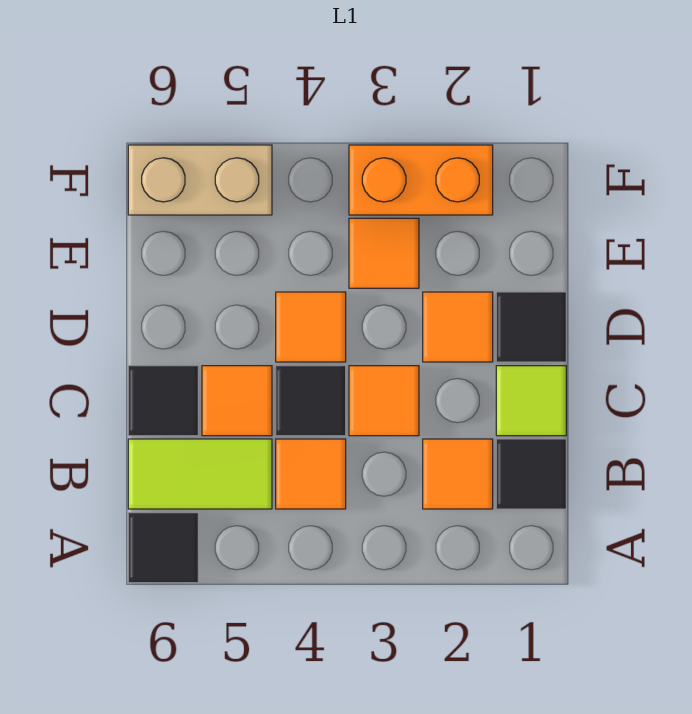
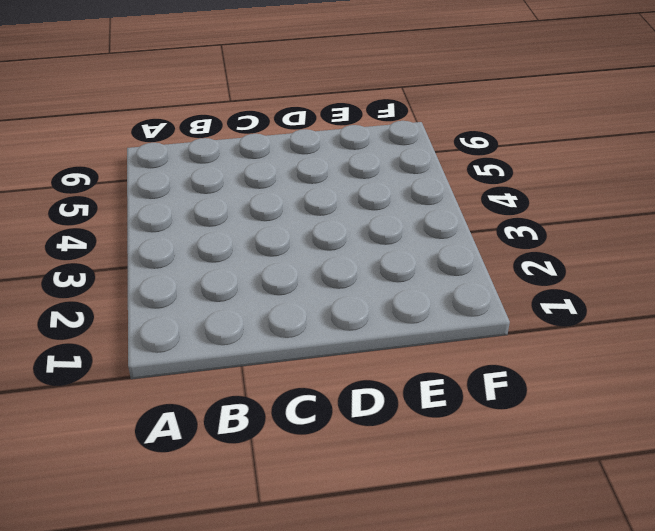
none -> black tile A6 level 1
none -> black tile B1 level 1
none -> orange tile B2 level 1

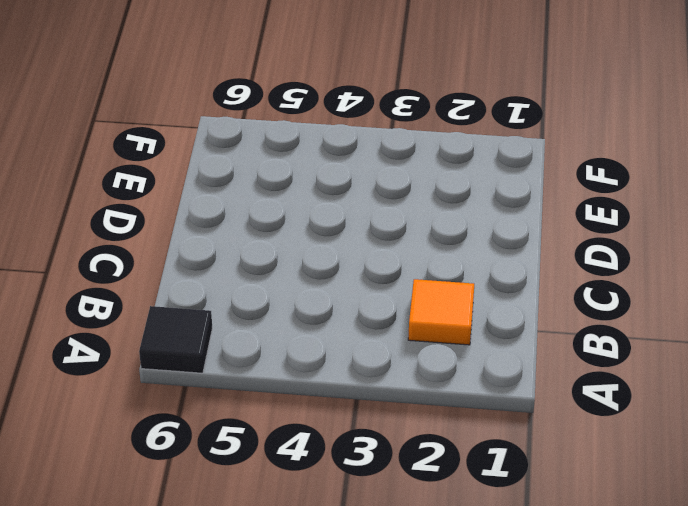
none -> black tile B1 level 1
none -> orange tile B4 level 1
none -> lime tile B5:B6 level 1

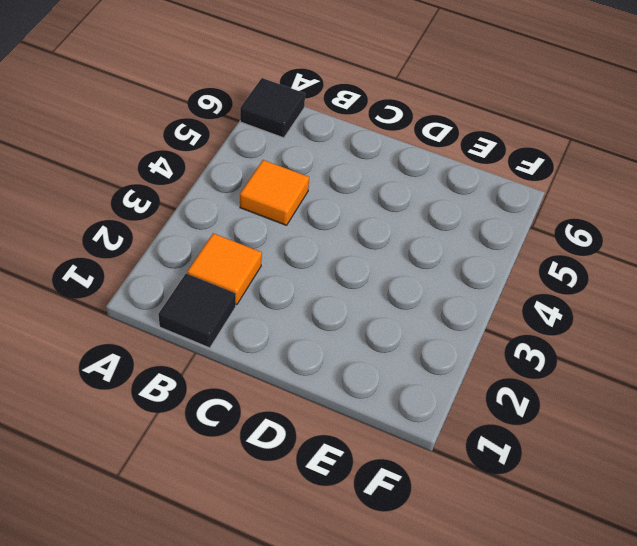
none -> lime tile B5:B6 level 1
none -> lime tile C1 level 1
none -> orange tile C3 level 1

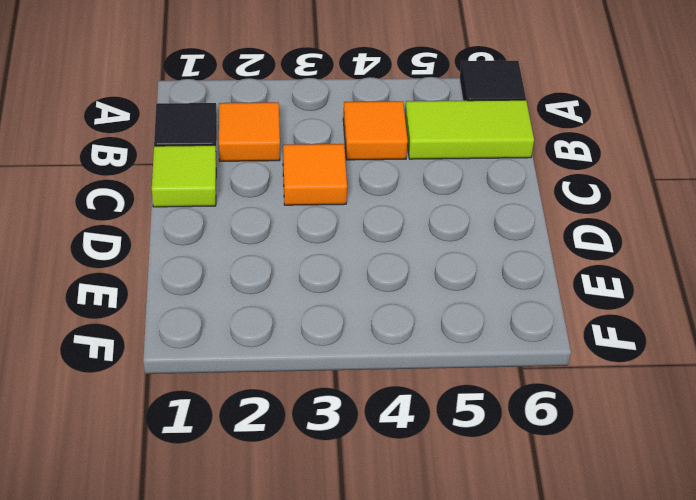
none -> black tile C4 level 1
none -> orange tile C5 level 1
none -> black tile C6 level 1

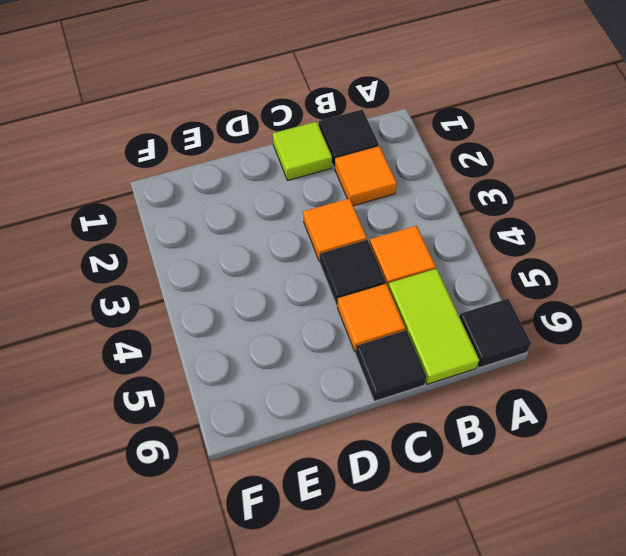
none -> black tile D1 level 1
none -> orange tile D2 level 1
none -> orange tile D4 level 1

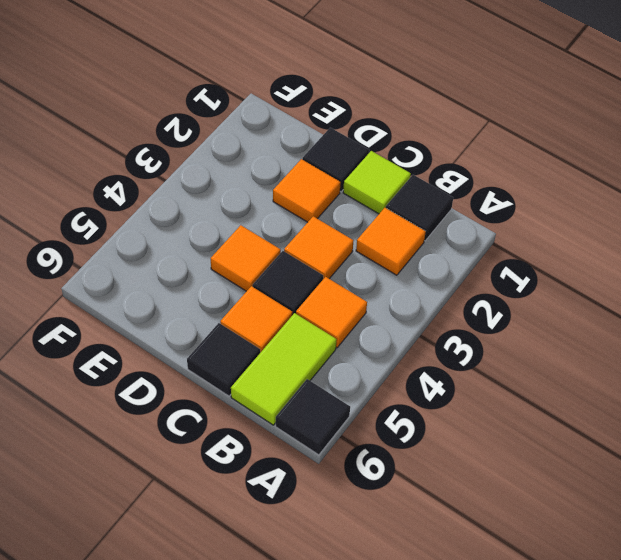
none -> orange tile E3 level 1
none -> orange brick F2:F3 level 1
none -> tan brick F5:F6 level 1

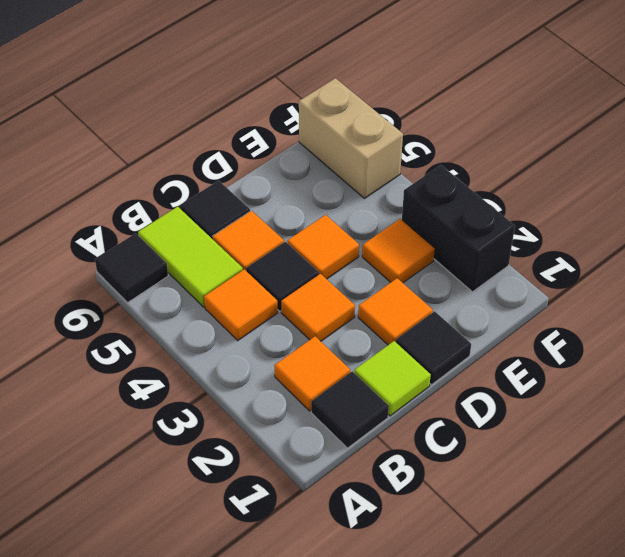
black brick F2:F3 level 1 -> orange brick F2:F3 level 1

